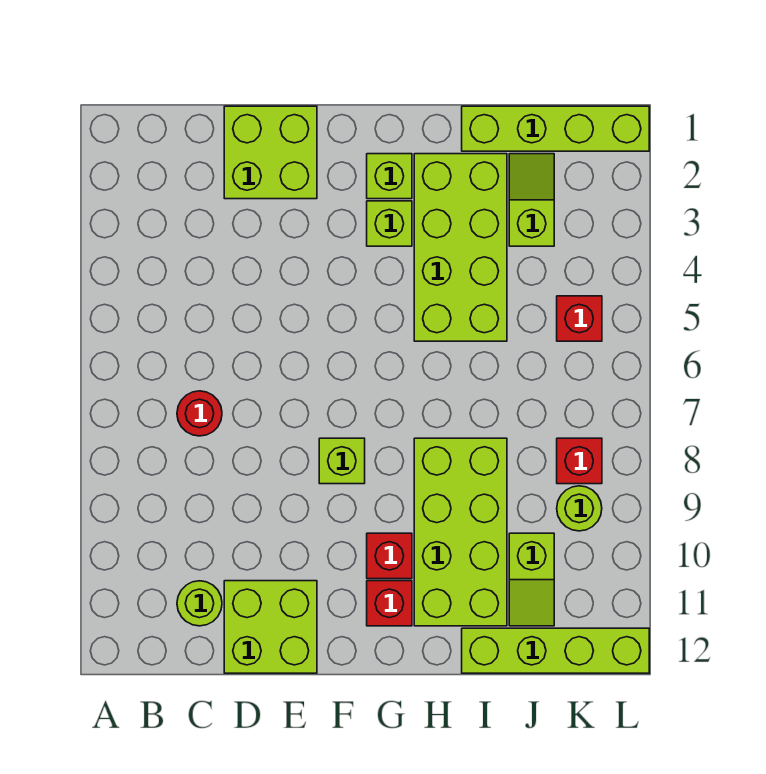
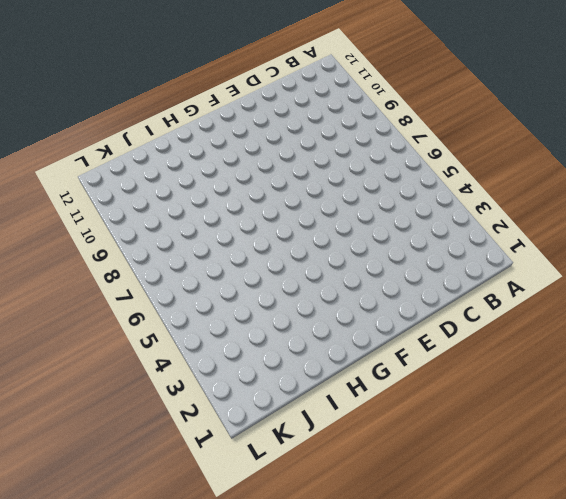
none -> red round brick C7 level 1
none -> lime round brick C11 level 1
none -> lime brick D1:E2 level 1

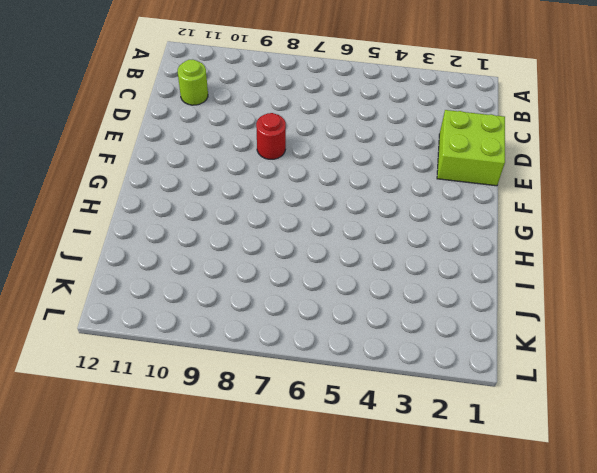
red round brick E8 level 1 -> red round brick C7 level 1
none -> lime brick D11:E12 level 1
none -> lime brick F8 level 1
none -> lime brick G2 level 1

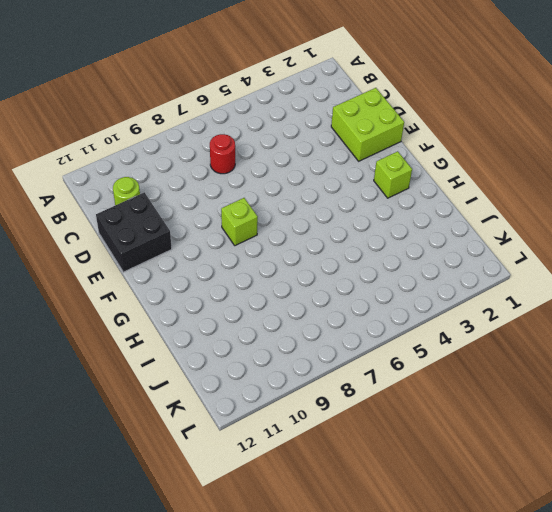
black brick D11:E12 level 1 -> lime brick D11:E12 level 1
none -> lime brick G3 level 1
none -> red brick G10 level 1
none -> red brick G11 level 1

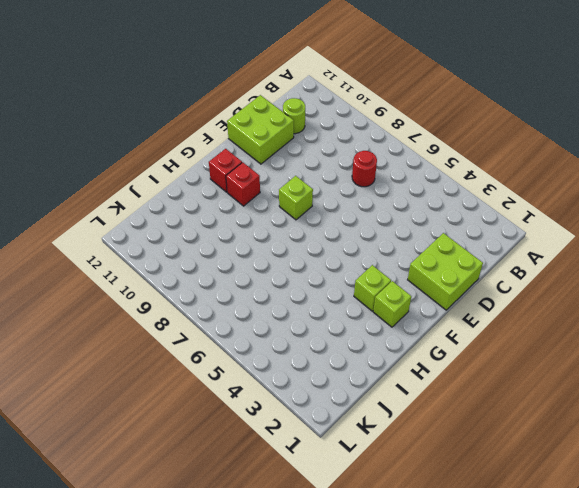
none -> lime brick H2:I5 level 1
none -> lime brick H8:I11 level 1
none -> lime brick I1:L1 level 1

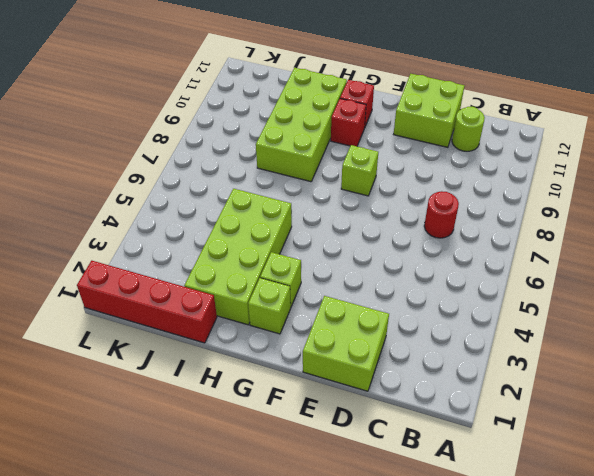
red brick I1:L1 level 1 -> lime brick I1:L1 level 1
none -> lime brick I12:L12 level 1
none -> lime slope J2:J3 level 1 top 3
none -> lime slope J10:J11 level 1 top 10

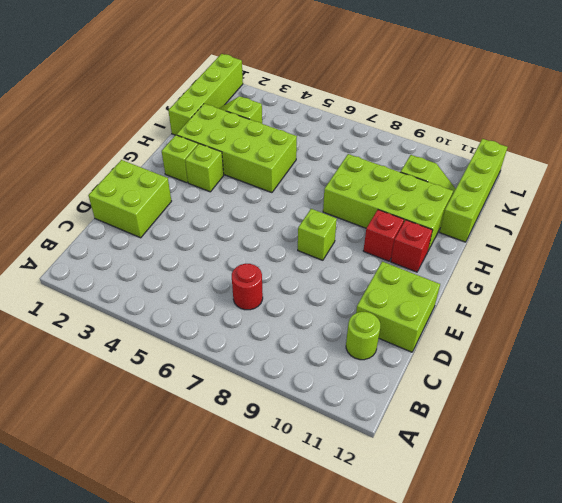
none -> red brick K5 level 1
none -> red brick K8 level 1
none -> lime round brick K9 level 1

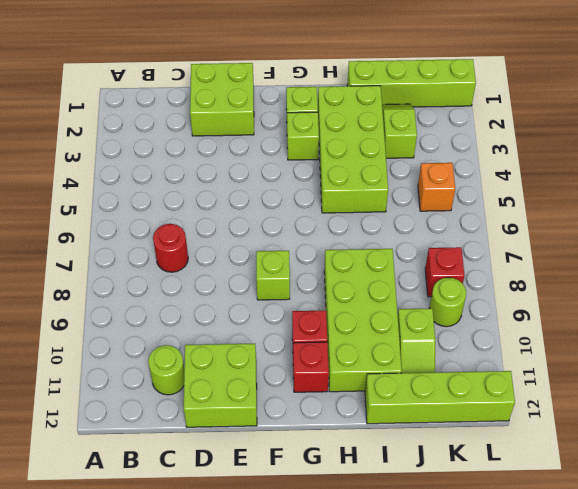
orange brick K5 level 1 -> red brick K5 level 1

